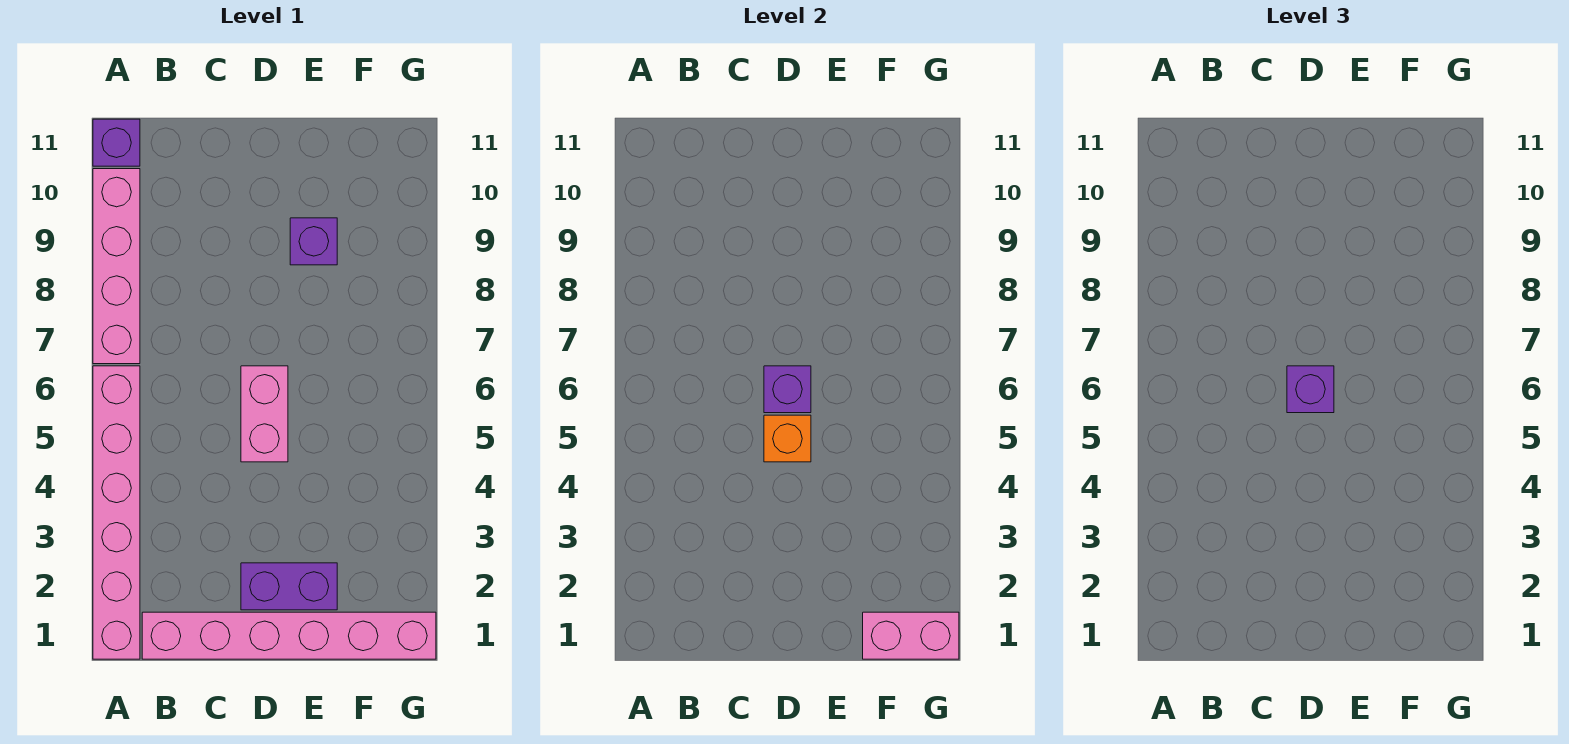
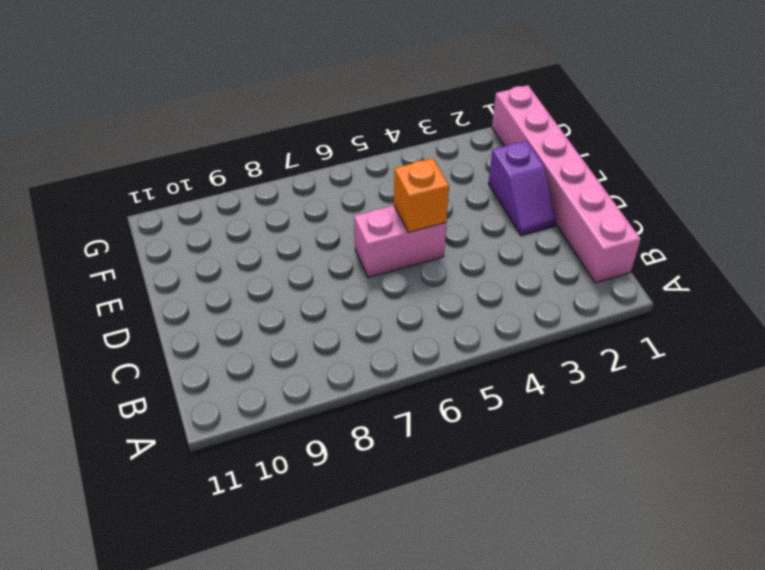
purple slope D2:E2 level 1 top E -> purple brick D2:E2 level 1
none -> pink brick A1:A6 level 1
none -> pink brick A7:A10 level 1

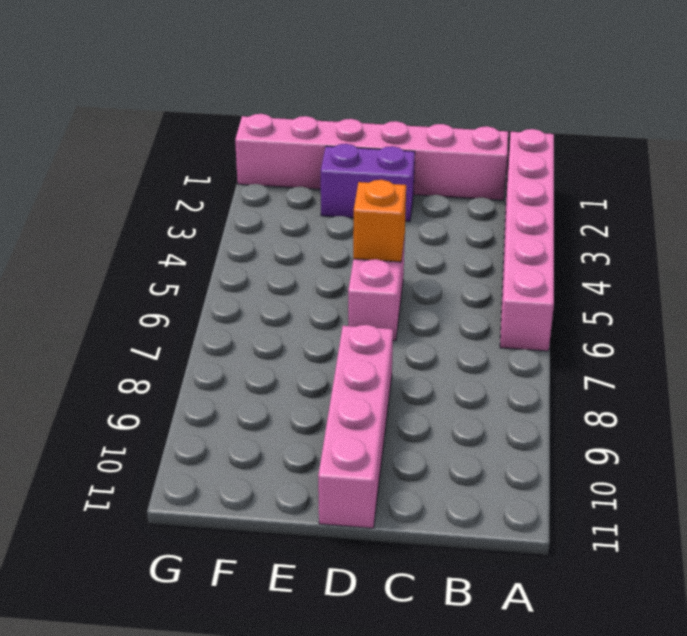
pink brick D8:D11 level 1 -> pink brick A7:A10 level 1
none -> purple brick A11 level 1
none -> purple brick E9 level 1

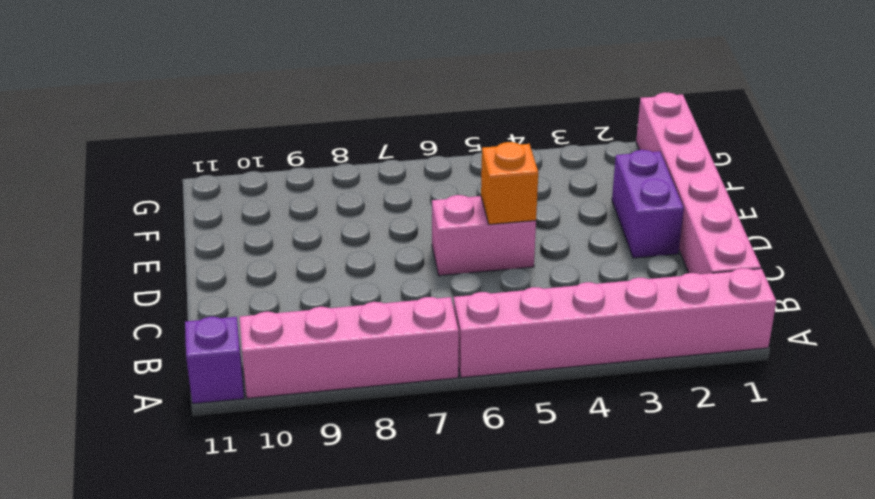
none -> purple brick E9 level 1
none -> purple brick D6 level 2

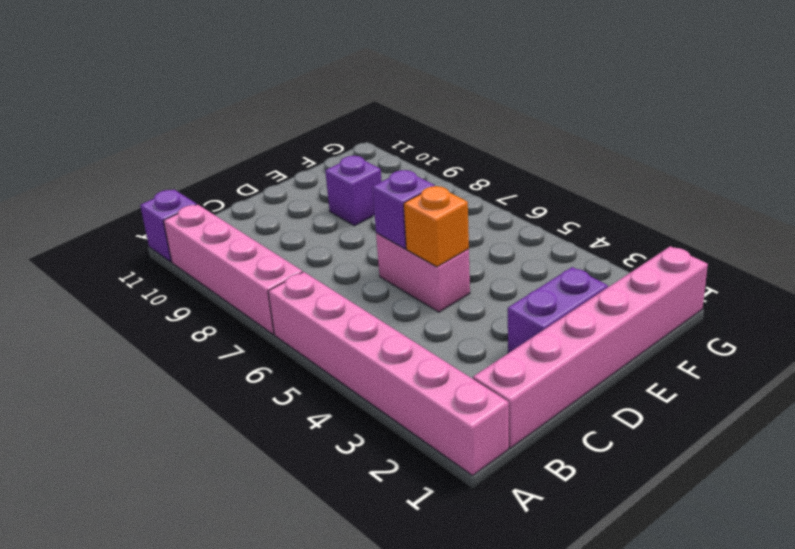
none -> pink brick F1:G1 level 2
none -> purple brick D6 level 3

